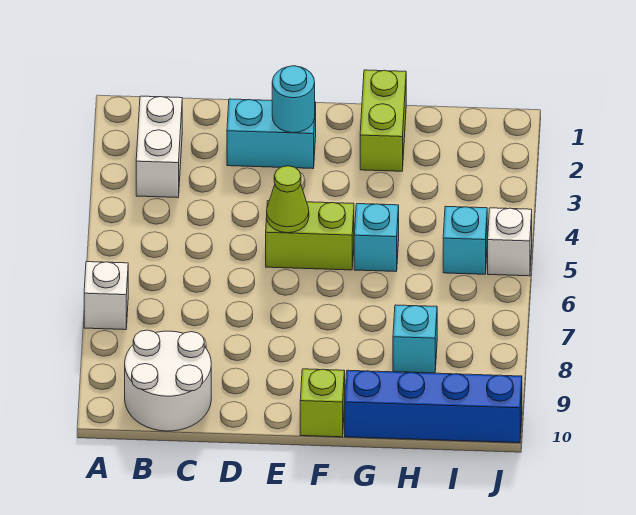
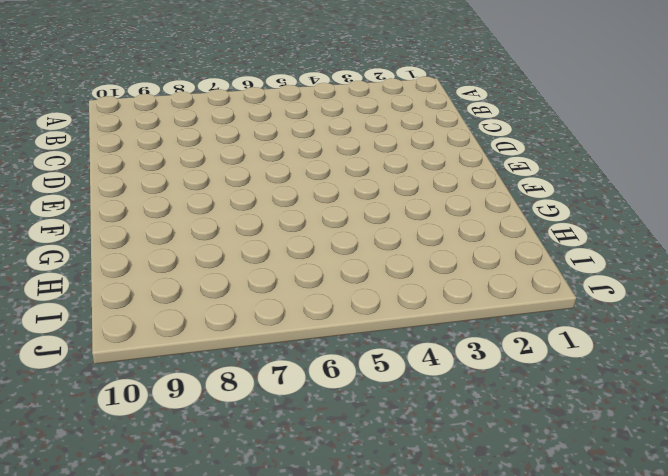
none -> white brick A7 level 1
none -> white brick B2:B3 level 1
none -> white round brick B9:C10 level 1

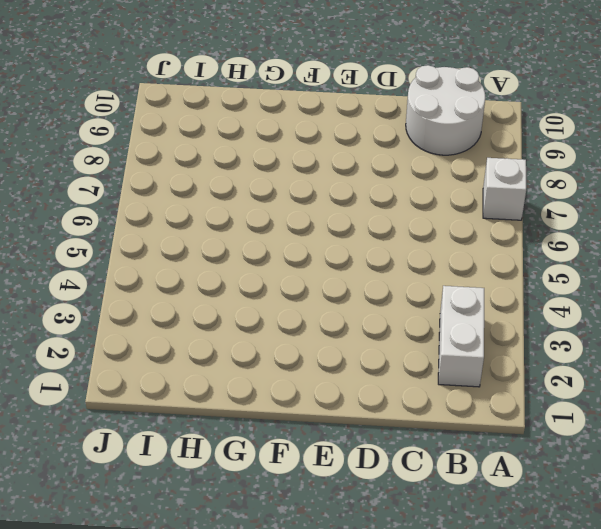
none -> cyan brick D2:E2 level 1
none -> lime brick E5:F5 level 1
none -> lime brick F10 level 1

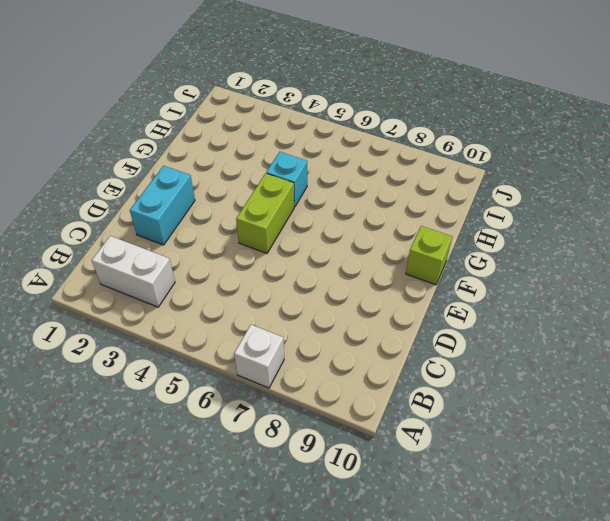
none -> white round brick B9:C10 level 1
none -> lime brick G1:G2 level 1
none -> blue brick G10:J10 level 1

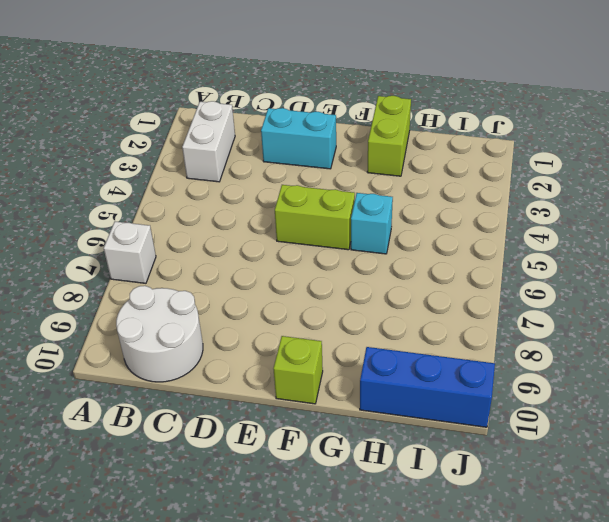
blue brick H10:J10 level 1 -> blue brick G10:J10 level 1
none -> cyan brick H8 level 1
none -> cyan brick I5 level 1
none -> white brick J5 level 1

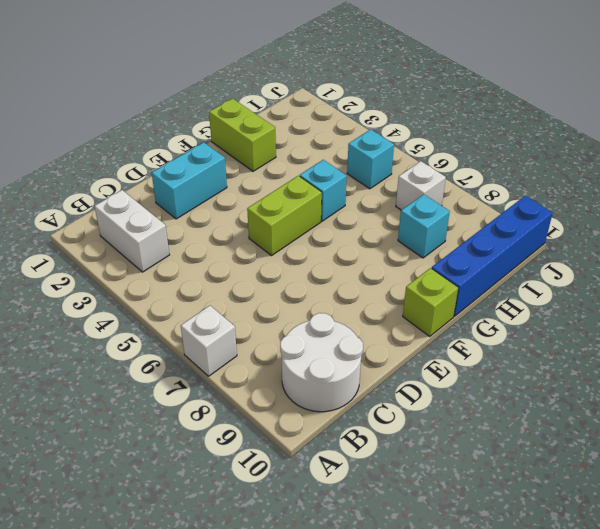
white brick I7 level 1 -> white brick J5 level 1
none -> cyan round brick E2 level 2
none -> lime cone E5 level 2

